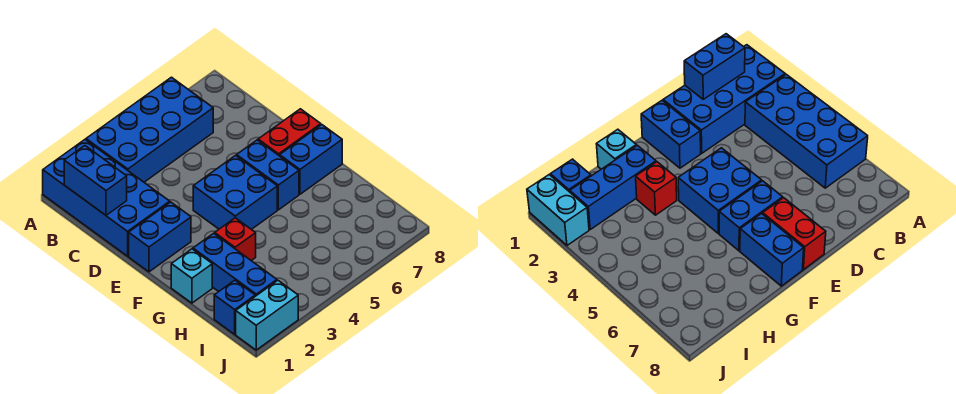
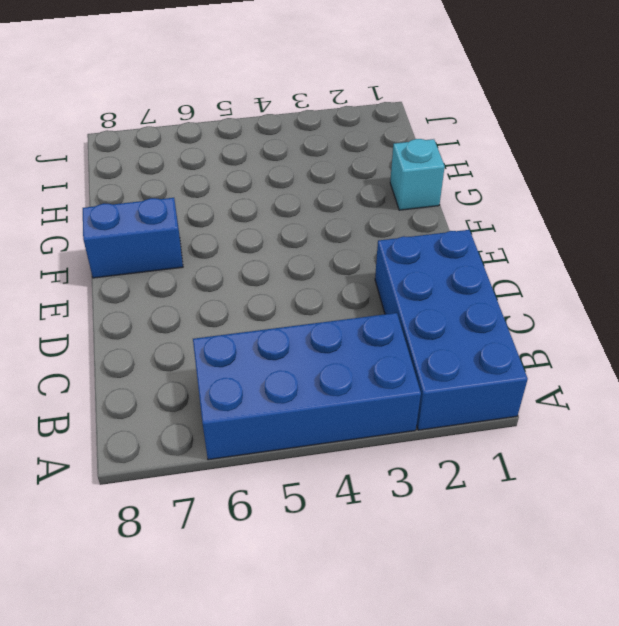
none -> blue brick E1:E2 level 1
none -> blue brick E4:F5 level 1
none -> blue brick E6:F6 level 1

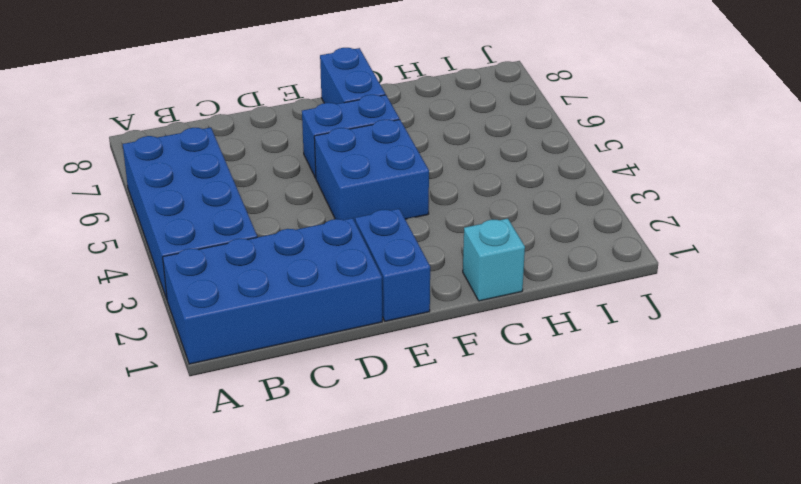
none -> red brick E7:E8 level 1
none -> blue brick G2:I2 level 1
none -> red brick G3 level 1

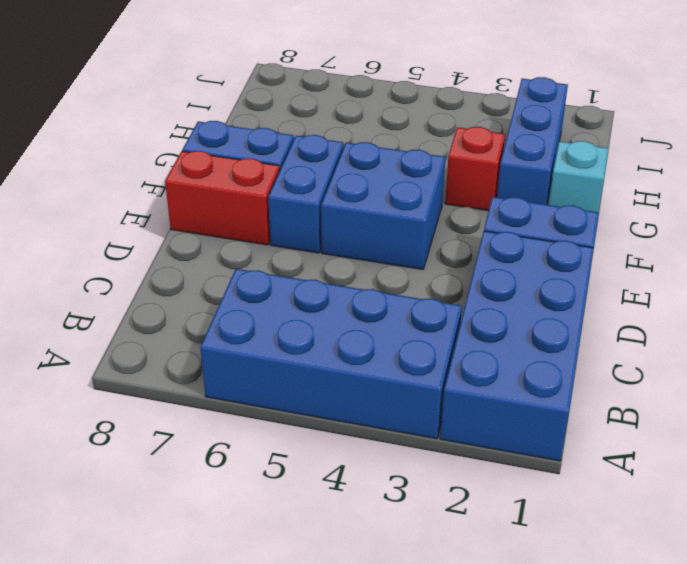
none -> blue brick I1 level 1
none -> cyan brick J1:J2 level 1
none -> blue brick B1:C1 level 2

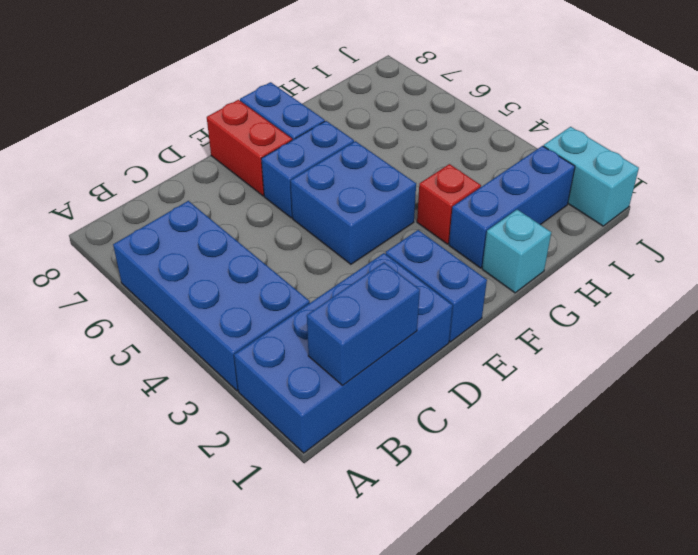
none -> blue brick I1 level 1

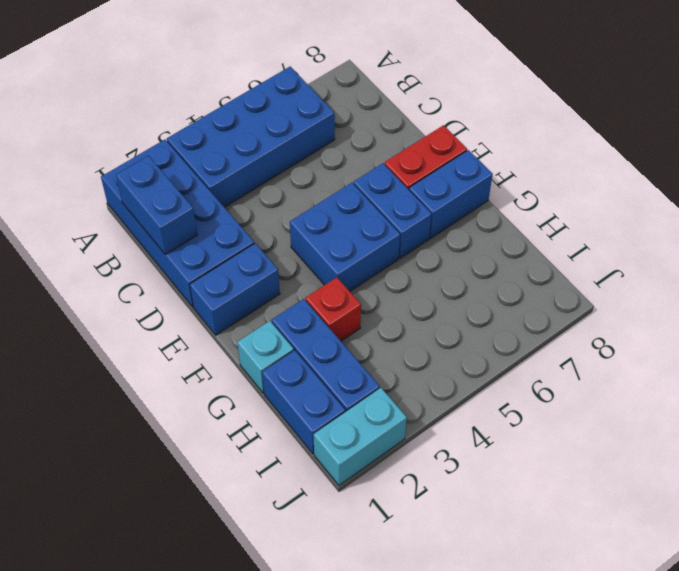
blue brick H1:I1 level 1 -> blue brick I1 level 1

